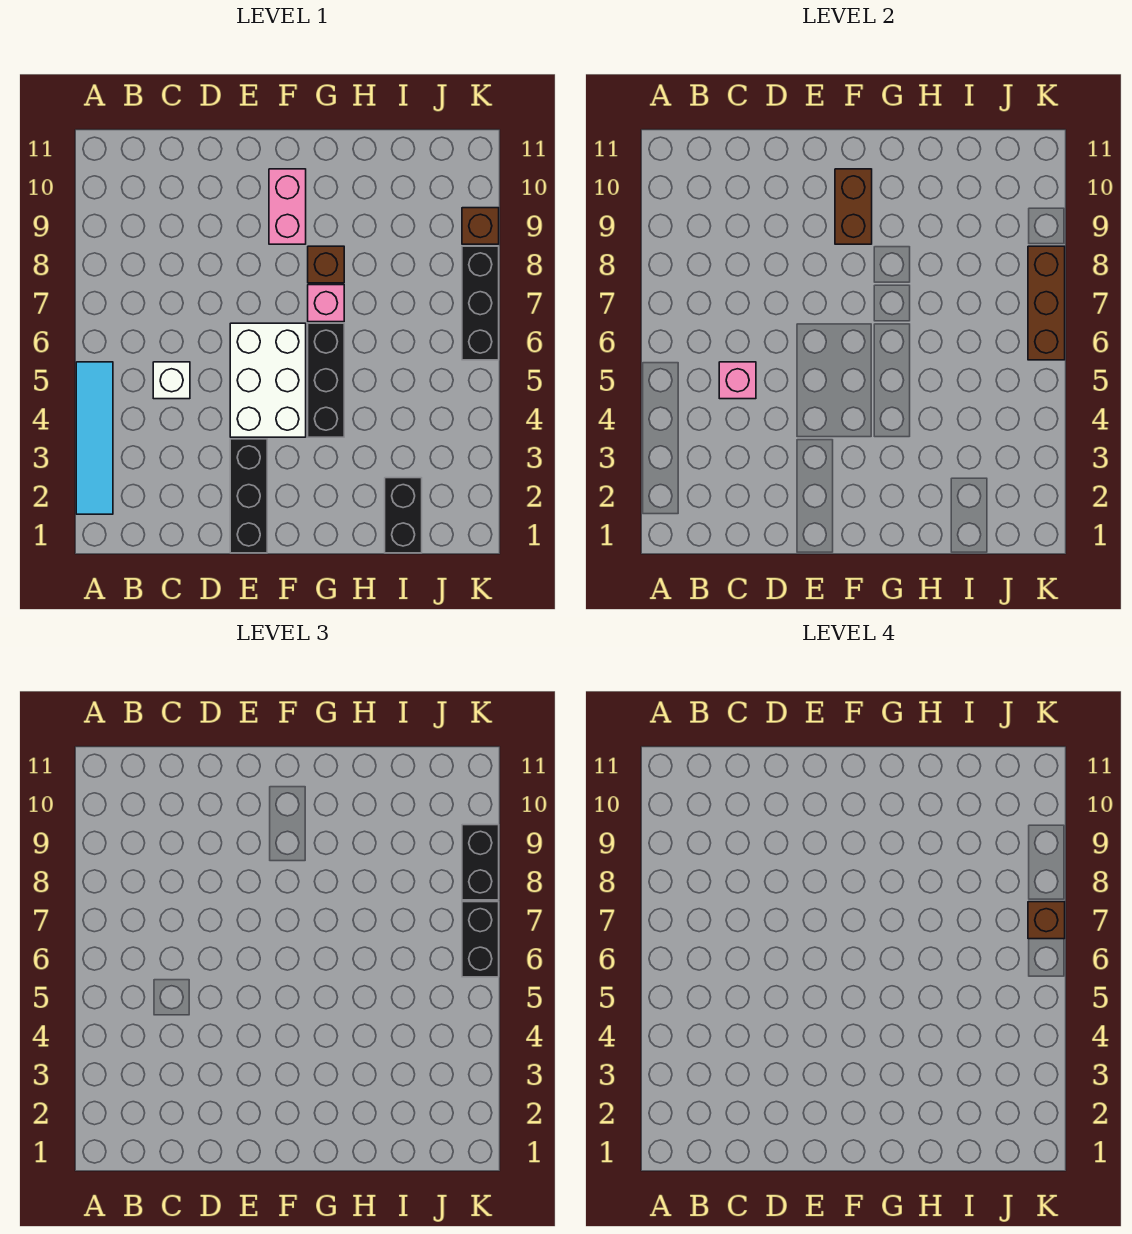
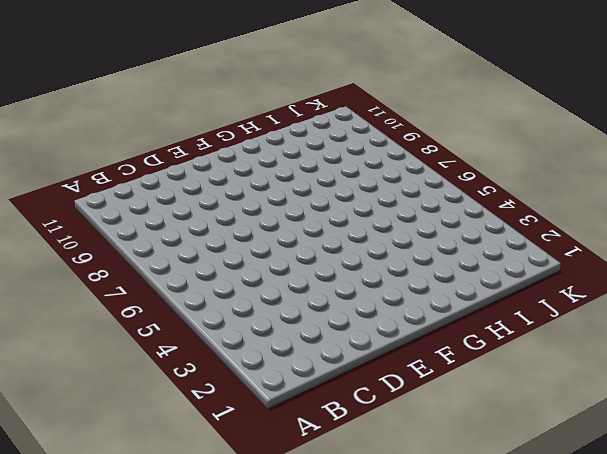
none -> cyan tile A2:A5 level 1
none -> white brick C5 level 1
none -> black brick E1:E3 level 1

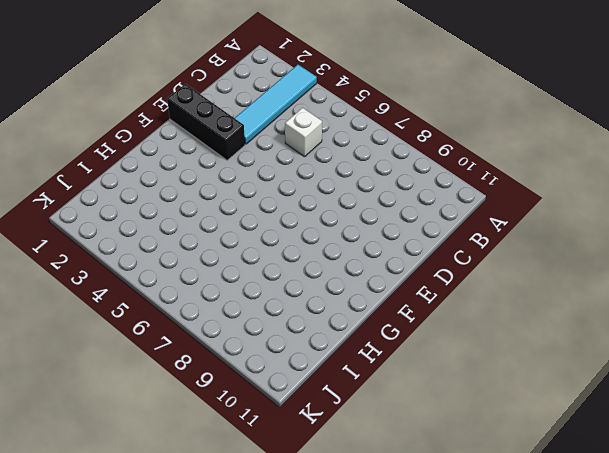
cyan tile A3:D3 level 1 -> cyan tile A2:A5 level 1
none -> white brick E4:F6 level 1
none -> pink brick F9:F10 level 1
none -> black brick G4:G6 level 1

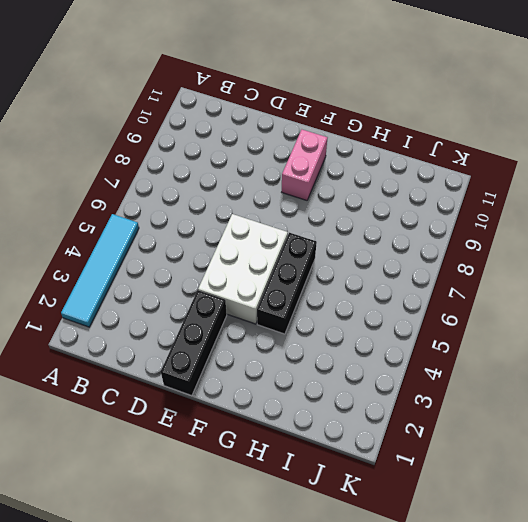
none -> white brick C5 level 1
none -> pink brick G7 level 1
none -> brown brick G8 level 1

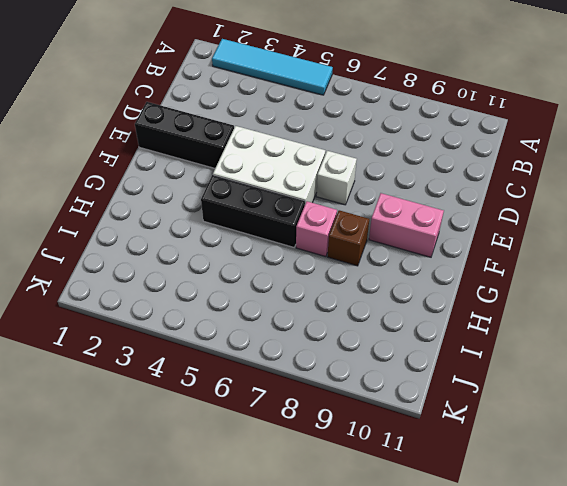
white brick E7 level 1 -> white brick C5 level 1
none -> black brick I1:I2 level 1
none -> black brick K6:K8 level 1
none -> brown brick K9 level 1

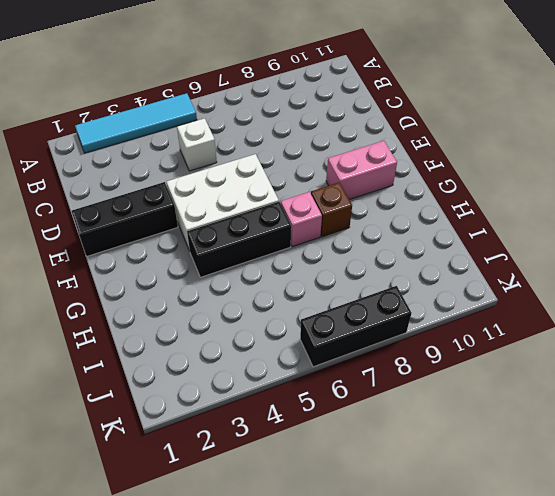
none -> black brick I1:I2 level 1
none -> brown brick K9 level 1
none -> pink brick C5 level 2

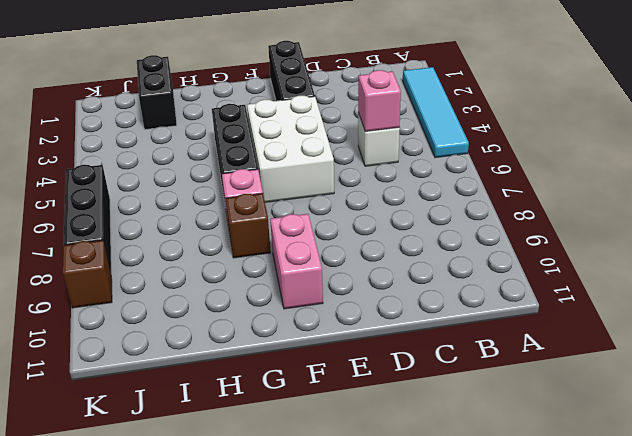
none -> brown brick F9:F10 level 2
none -> brown brick K6:K8 level 2
none -> black brick K6:K7 level 3

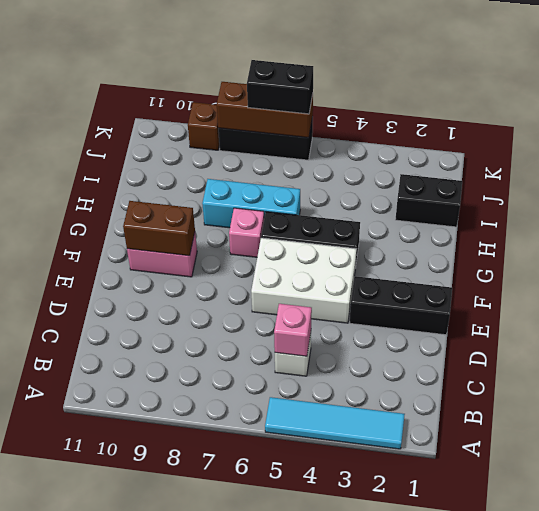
cyan brick H6:H8 level 1 -> none
none -> brown brick G8 level 1
none -> black brick K8:K9 level 3
none -> brown brick K7 level 4

